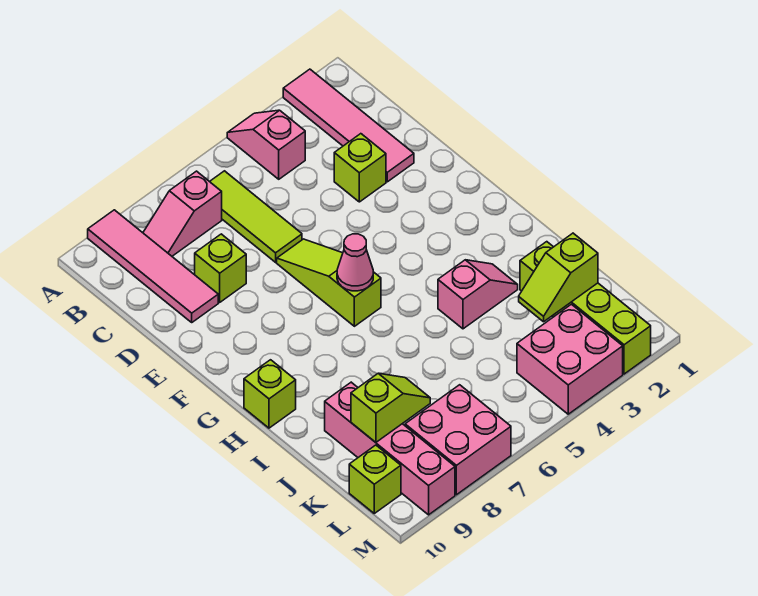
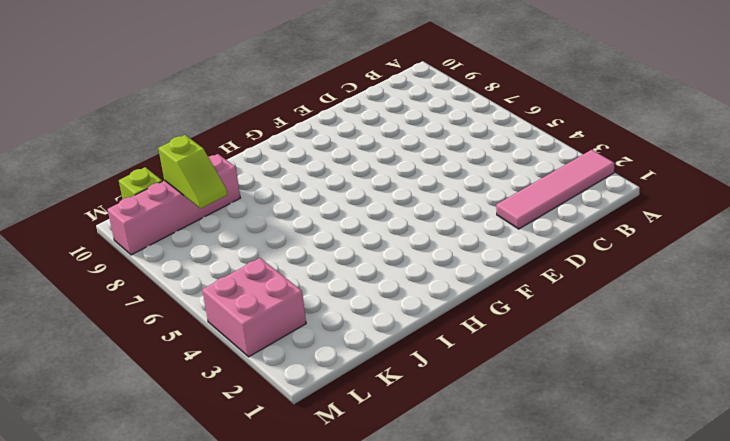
none -> pink slope A4:B4 level 1 top B
none -> pink tile A9:D9 level 1
none -> lime tile B6:D6 level 1

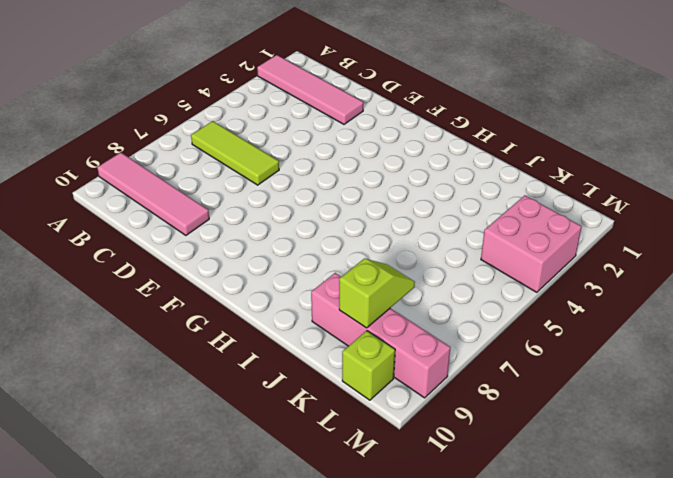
none -> pink slope A4:B4 level 1 top B
none -> pink slope B7:B8 level 1 top 7
none -> lime brick D3 level 1

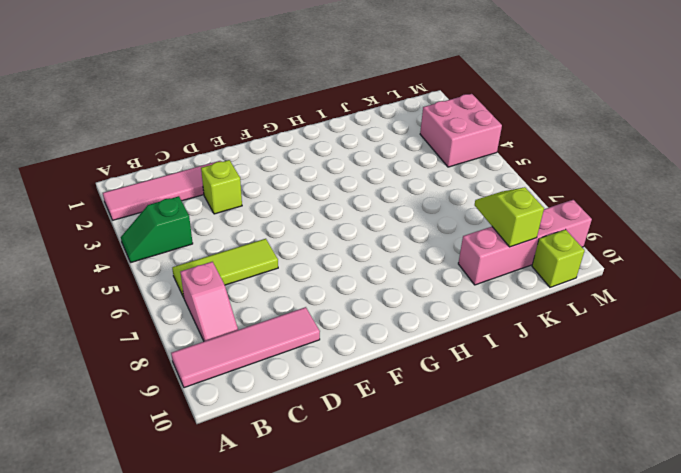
green slope A4:B4 level 1 top B -> pink slope A4:B4 level 1 top B
none -> lime brick D8 level 1
none -> lime slope E6:G6 level 1 top G
none -> lime brick H10 level 1

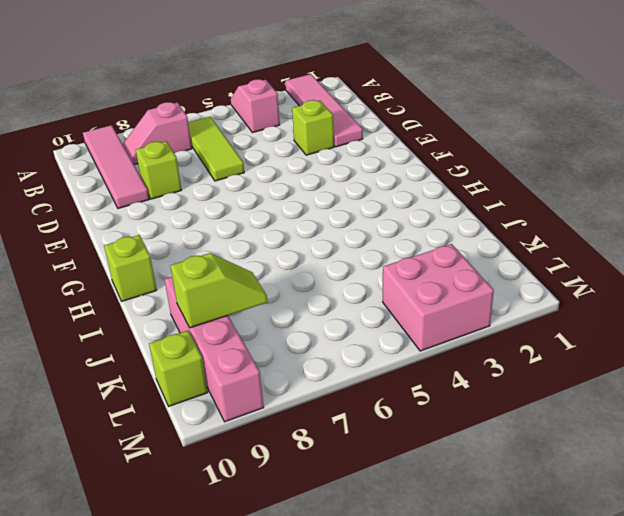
none -> lime slope E6:G6 level 1 top G
none -> pink slope I3:I4 level 1 top 4
none -> lime brick J2:M2 level 1

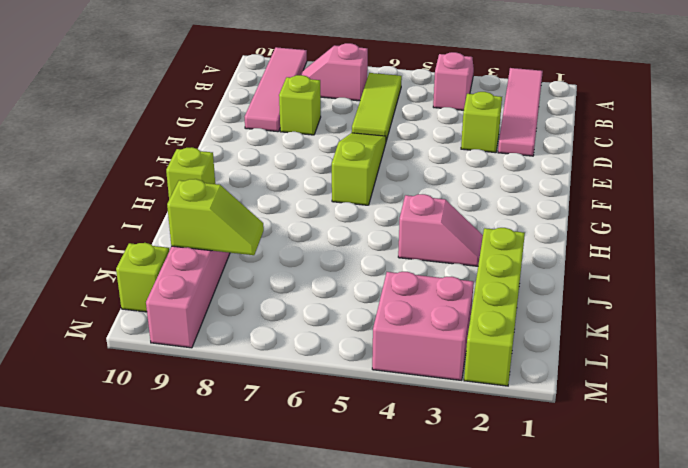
none -> pink brick L7:M8 level 1
none -> pink cone G6 level 2
none -> lime slope K2:K3 level 2 top 2

